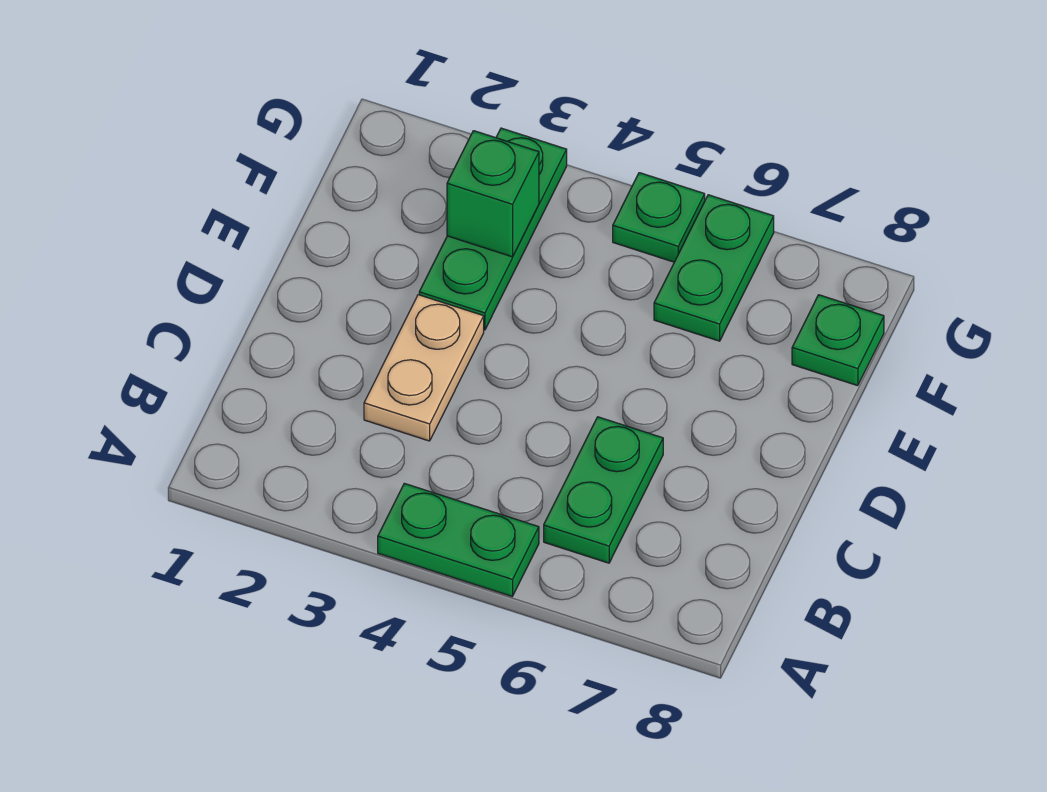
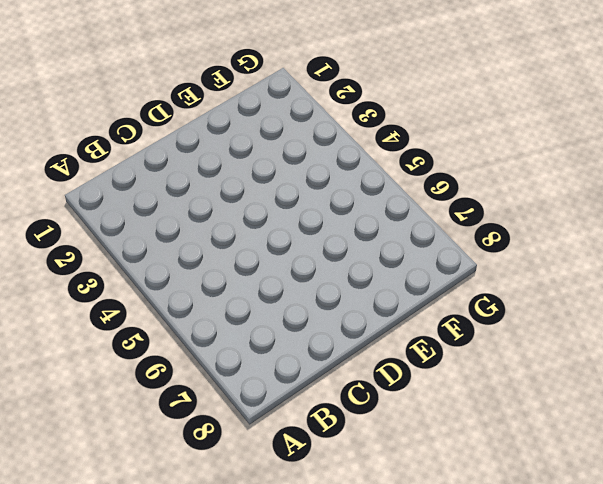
none -> green plate A4:A5 level 1
none -> green plate B6:C6 level 1

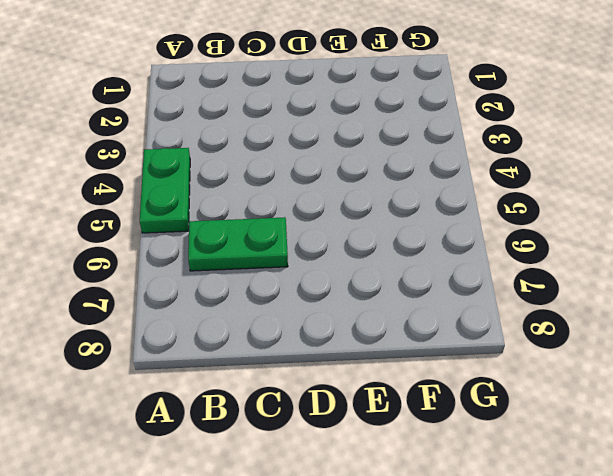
none -> tan plate C3:D3 level 1
none -> green plate E3:G3 level 1

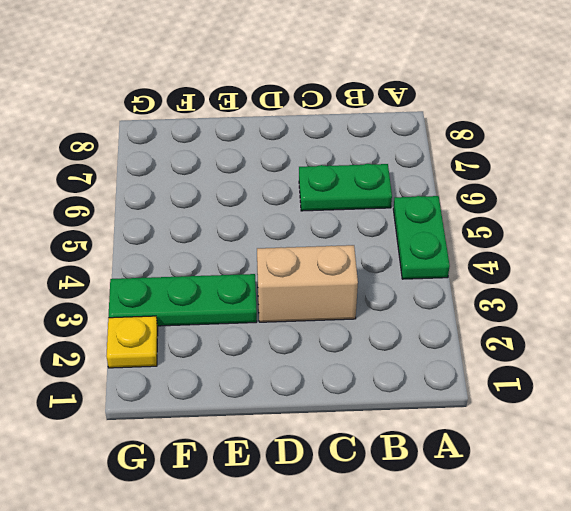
tan brick C3:D3 level 1 -> tan plate C3:D3 level 1
yellow plate G2 level 1 -> none
none -> green plate F6:G6 level 1
none -> green plate F8 level 1

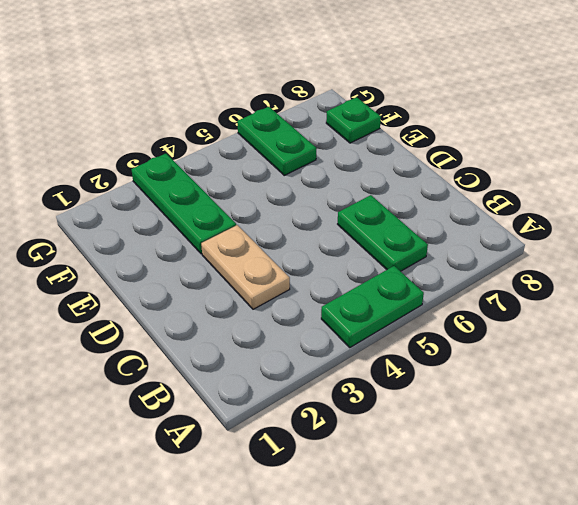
none -> green plate G5 level 1
none -> green brick F3 level 2

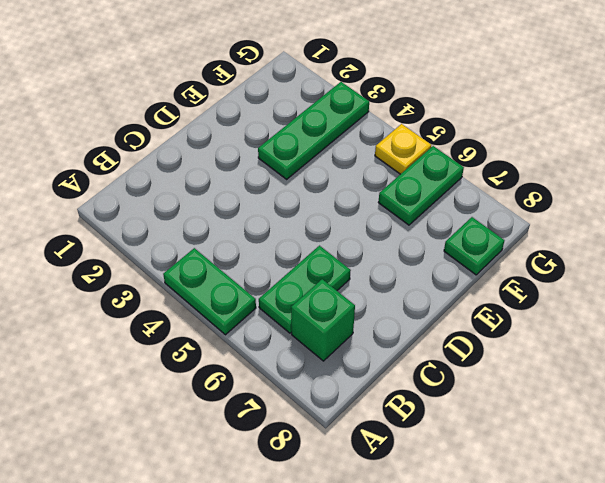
green brick B7 level 1 -> green brick F3 level 2
yellow plate G5 level 1 -> green plate G5 level 1
none -> tan plate C3:D3 level 1

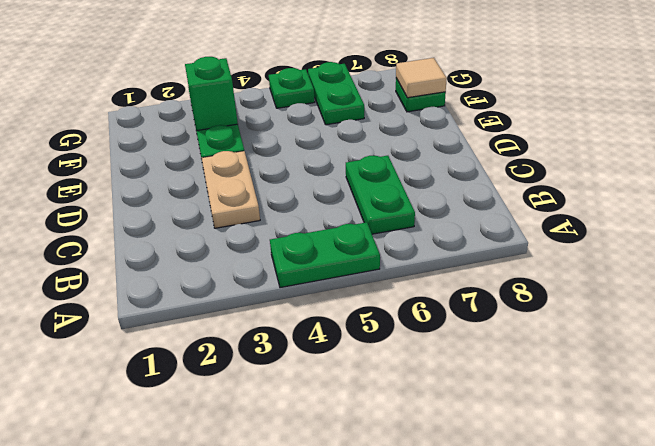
tan tile F8 level 2 -> none

